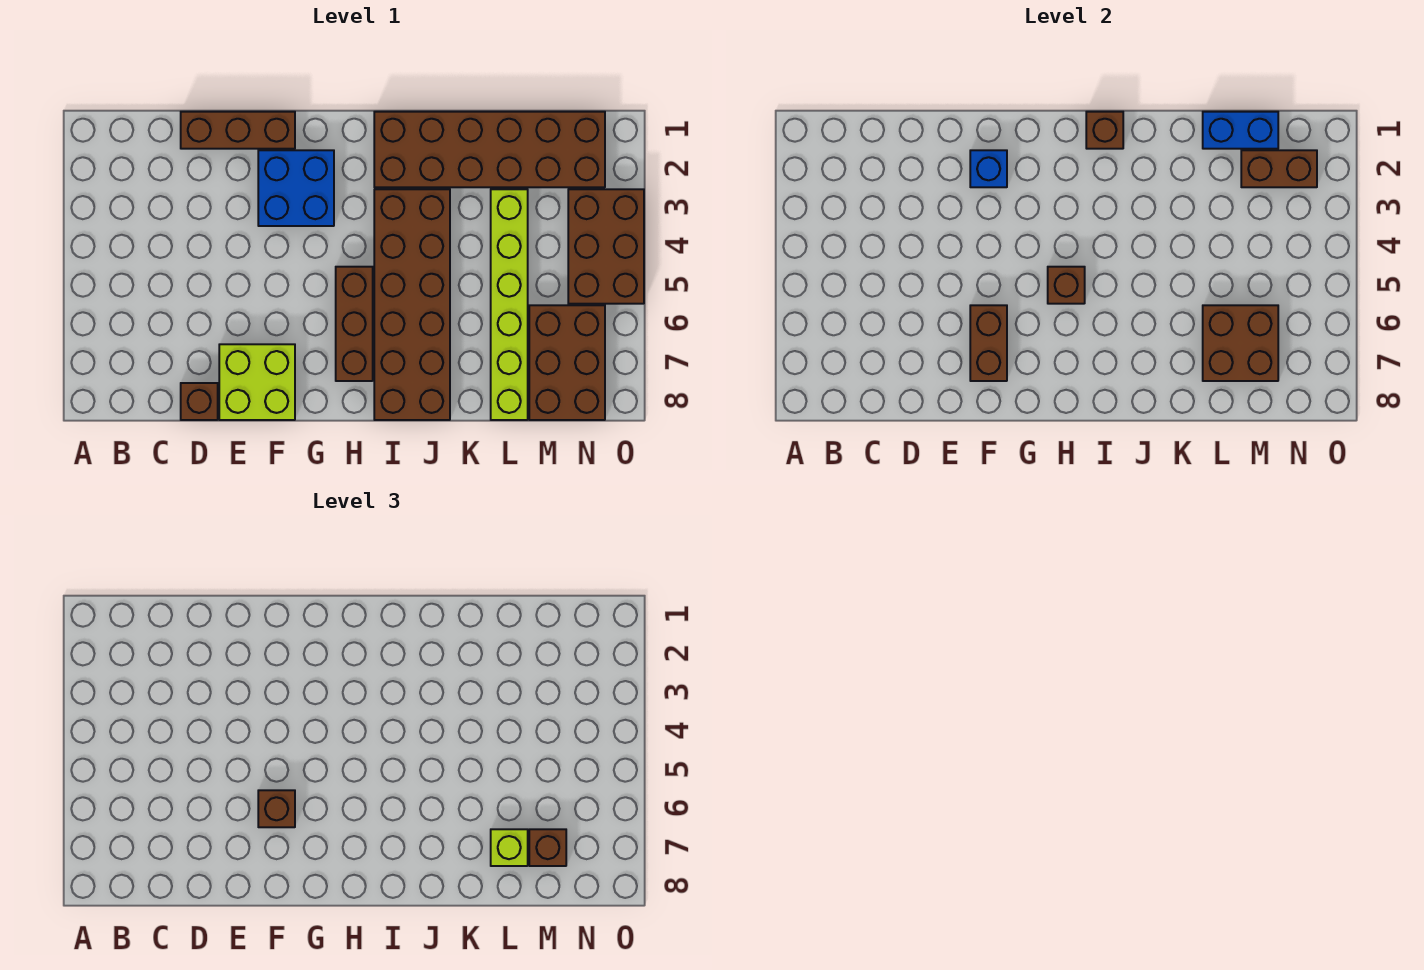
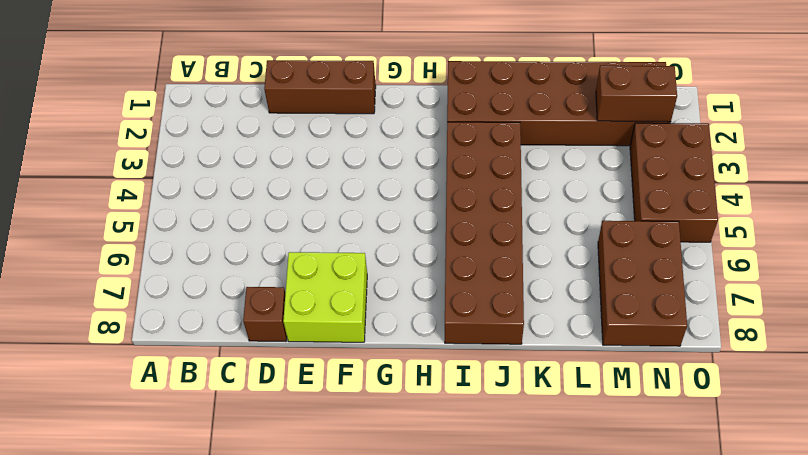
none -> blue brick F2:G3 level 1
none -> brown brick H5:H7 level 1
none -> lime brick L3:L8 level 1

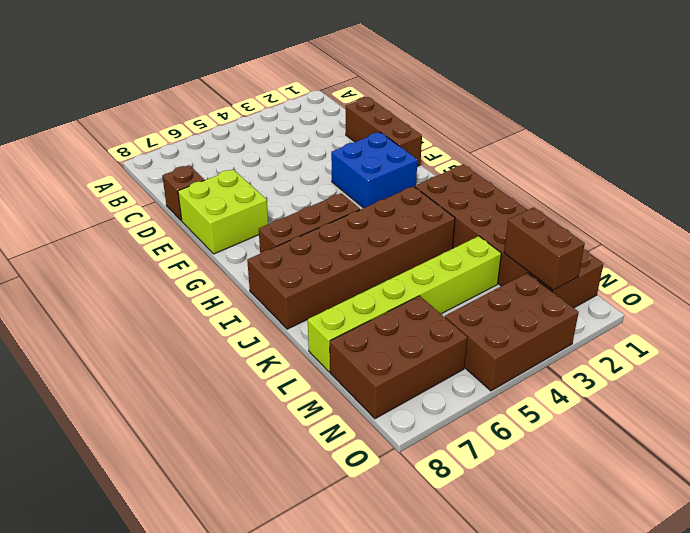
none -> blue brick F2 level 2
none -> brown brick F6:F7 level 2
none -> brown brick H5 level 2

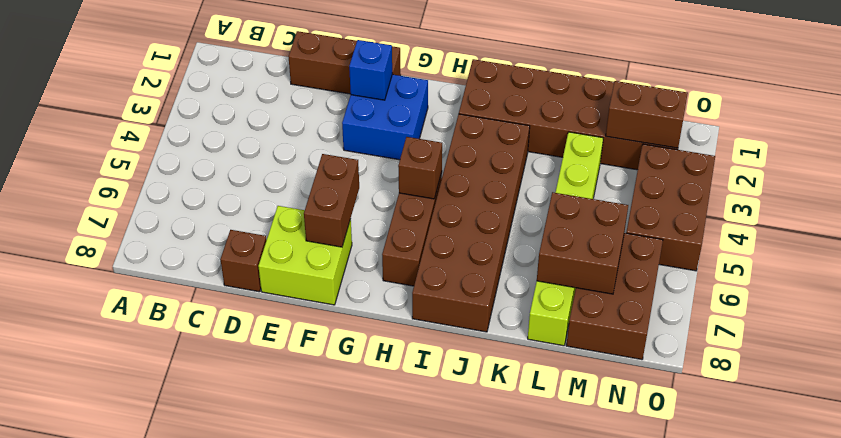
none -> brown brick I1 level 2
none -> blue brick L1:M1 level 2
none -> brown brick F6 level 3

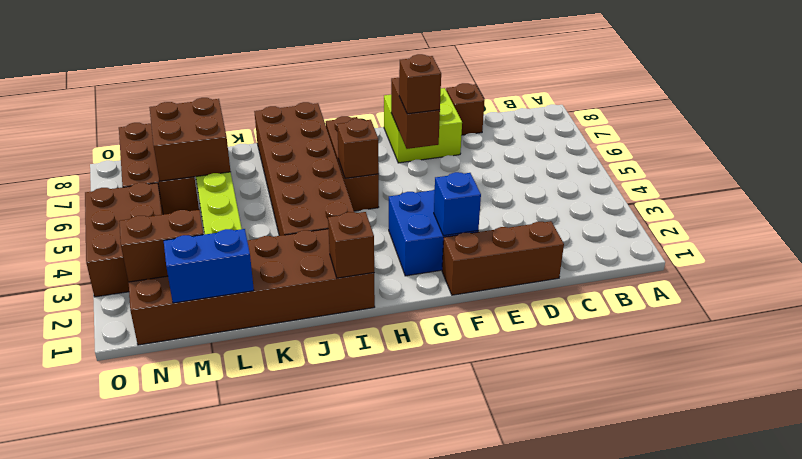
none -> lime brick L7 level 3
none -> brown brick M7 level 3

